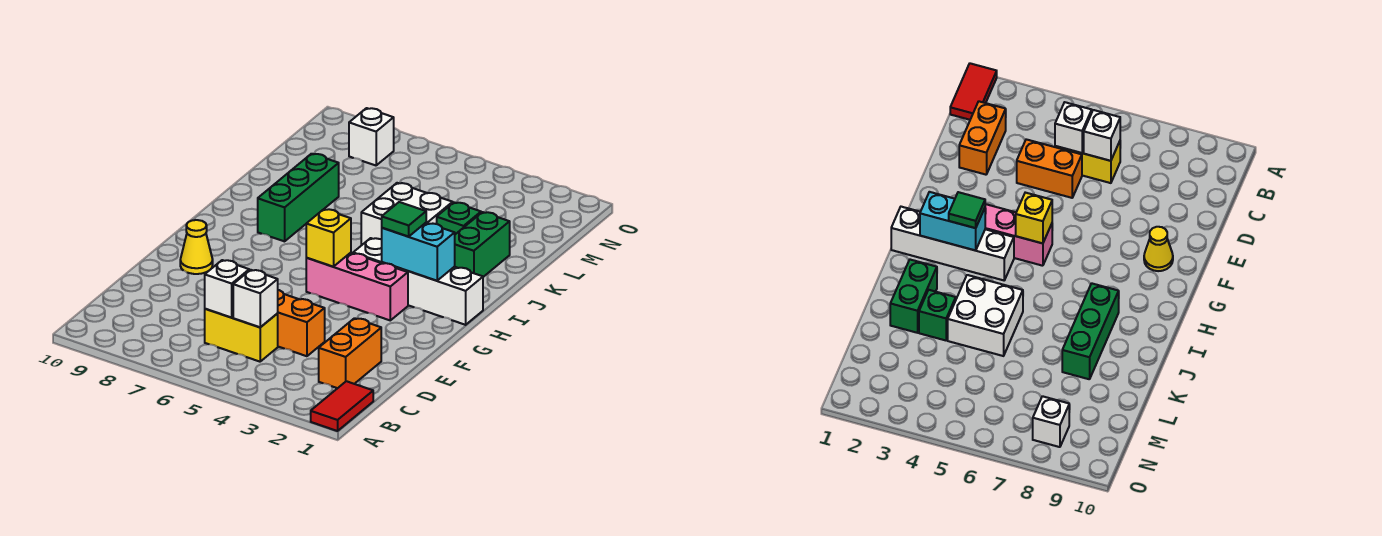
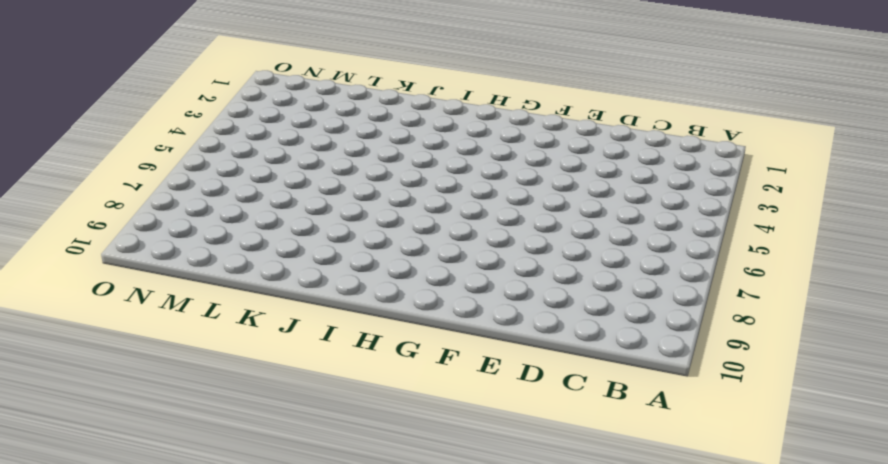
none -> red tile A1:B1 level 1
none -> orange brick C2:D2 level 1
none -> yellow brick C5:C6 level 1

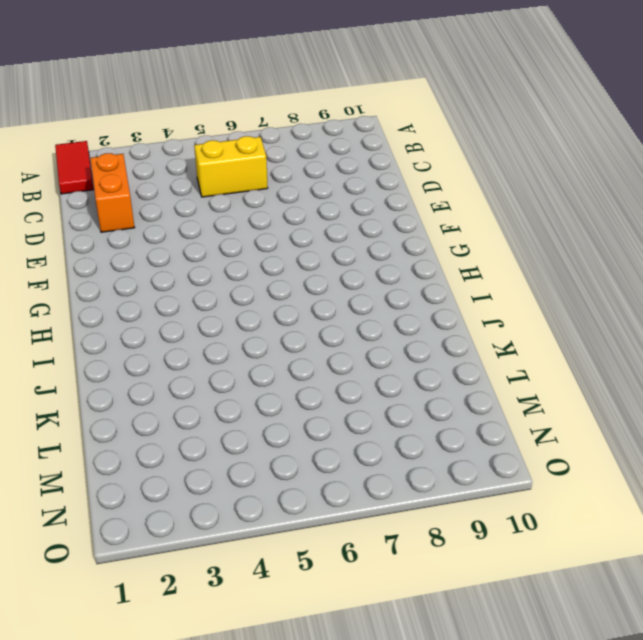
none -> orange brick D4:D5 level 1
none -> yellow cone F9 level 1
none -> pink brick G3:G5 level 1

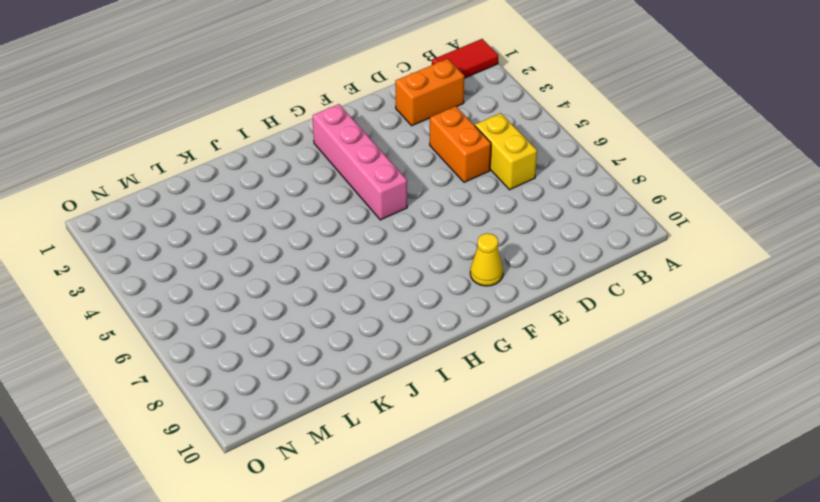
pink brick G2:G5 level 1 -> pink brick G3:G5 level 1
none -> white brick H1:H4 level 1
none -> green brick I8:K8 level 1
none -> green brick J2:K2 level 1

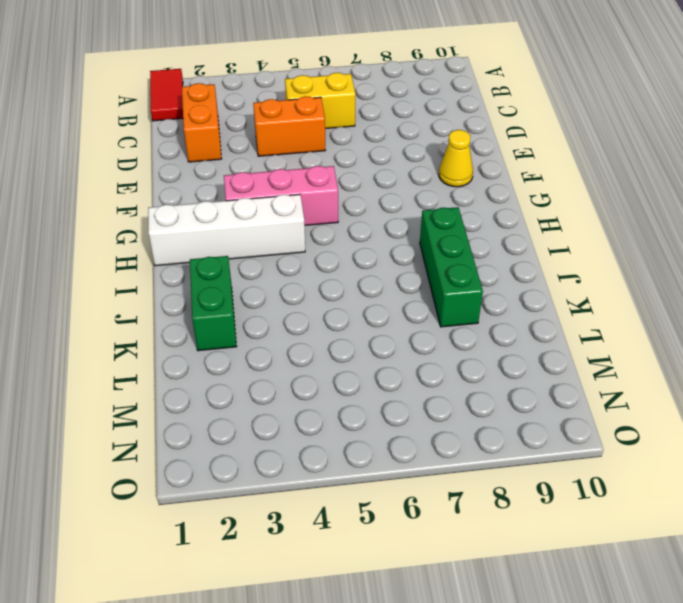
none -> white brick J4:K5 level 1
none -> green brick K3 level 1
none -> white brick N8 level 1

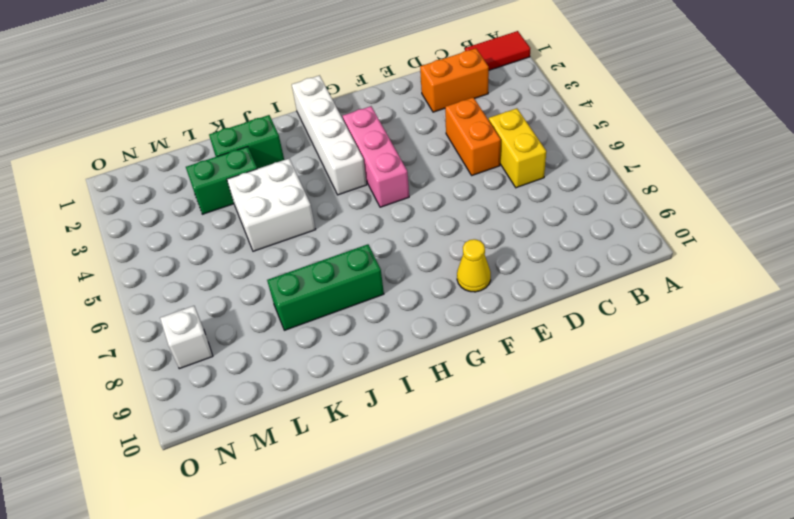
green brick K3:L3 level 1 -> green brick K3 level 1
none -> white brick C5 level 2
none -> white brick C6 level 2
none -> yellow brick G5 level 2

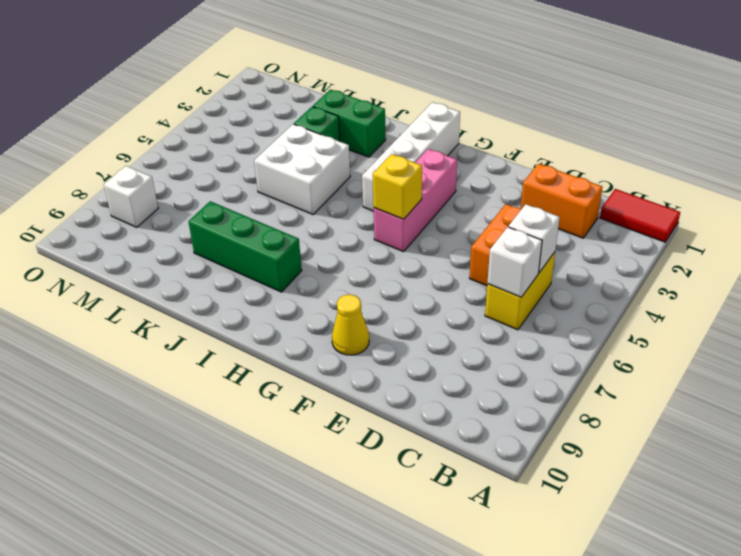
none -> cyan brick H2:H3 level 2
none -> green tile H3 level 3

